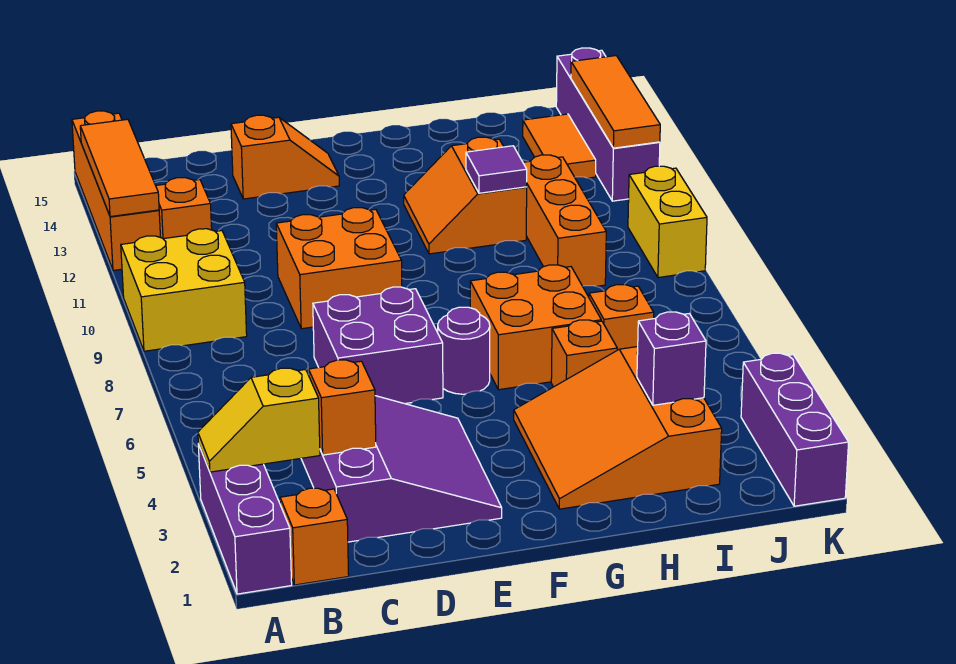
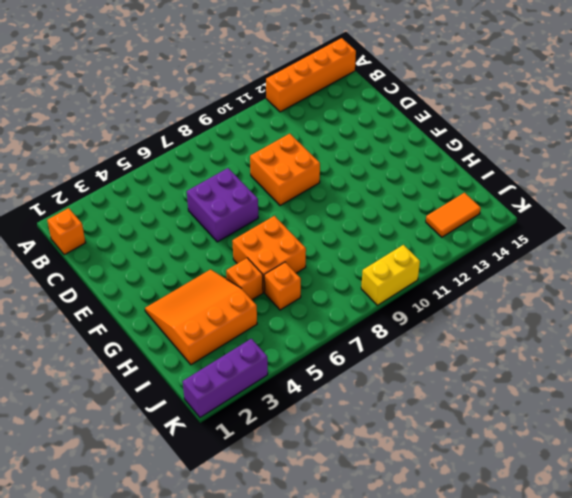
none -> purple brick A1:A3 level 1
none -> yellow brick A9:B10 level 1
none -> orange brick B12 level 1

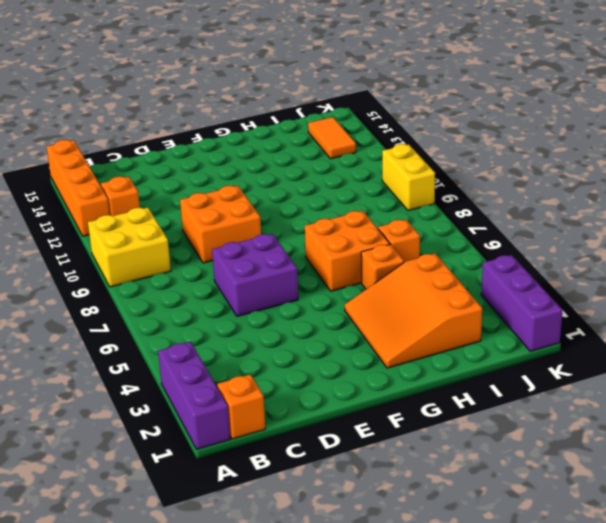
none -> purple slope C2:E4 level 1 top C
none -> orange slope D14:E14 level 1 top D
none -> purple round brick F6 level 1

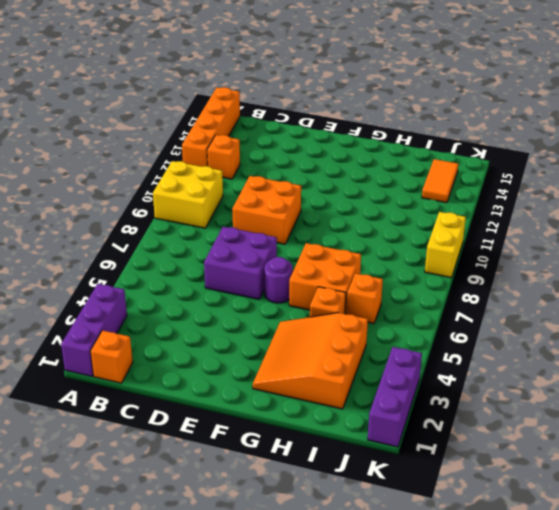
none -> purple slope C2:E4 level 1 top C
none -> orange slope D14:E14 level 1 top D
none -> orange slope G11:H12 level 1 top H

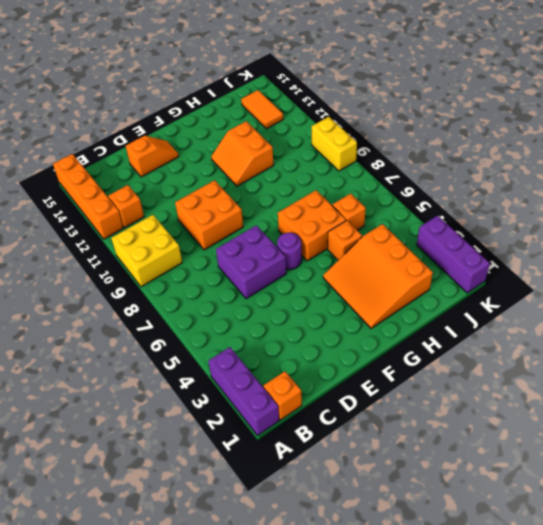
none -> purple slope C2:E4 level 1 top C
none -> orange brick I9:I11 level 1
none -> purple brick K12:K15 level 1

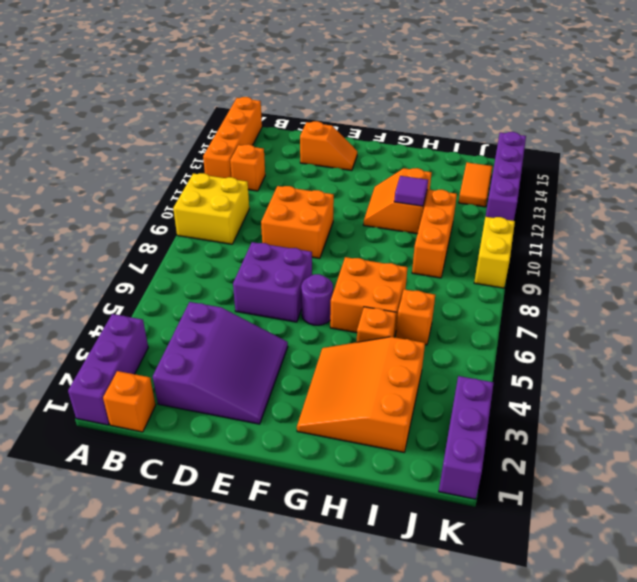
none -> yellow slope A3:B3 level 2 top B
none -> orange tile A12:A14 level 2
none -> orange brick C3 level 2

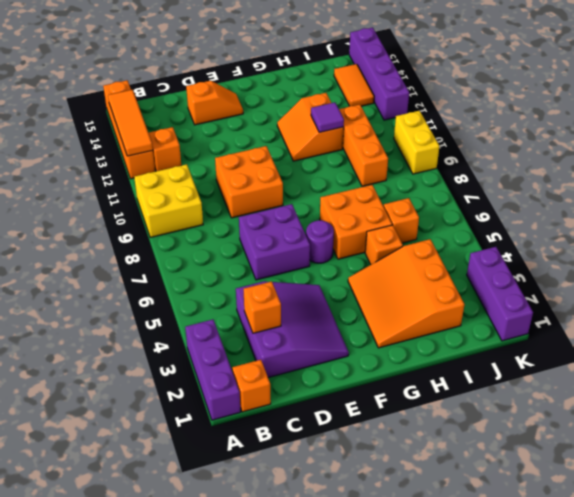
none -> yellow slope A3:B3 level 2 top B
none -> purple brick I3 level 2
none -> orange tile K12:K14 level 2

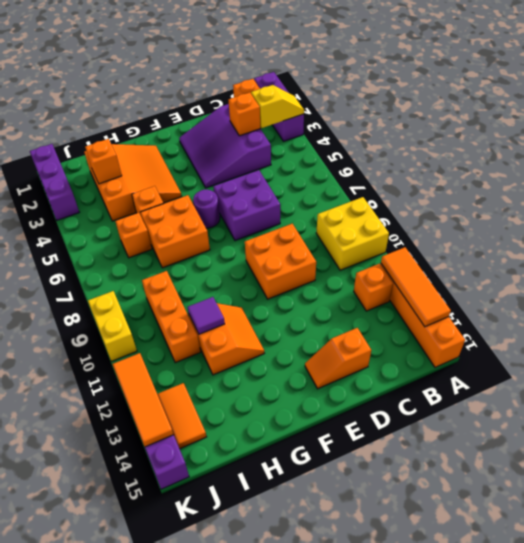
orange brick I3 level 2 -> purple brick I3 level 2

